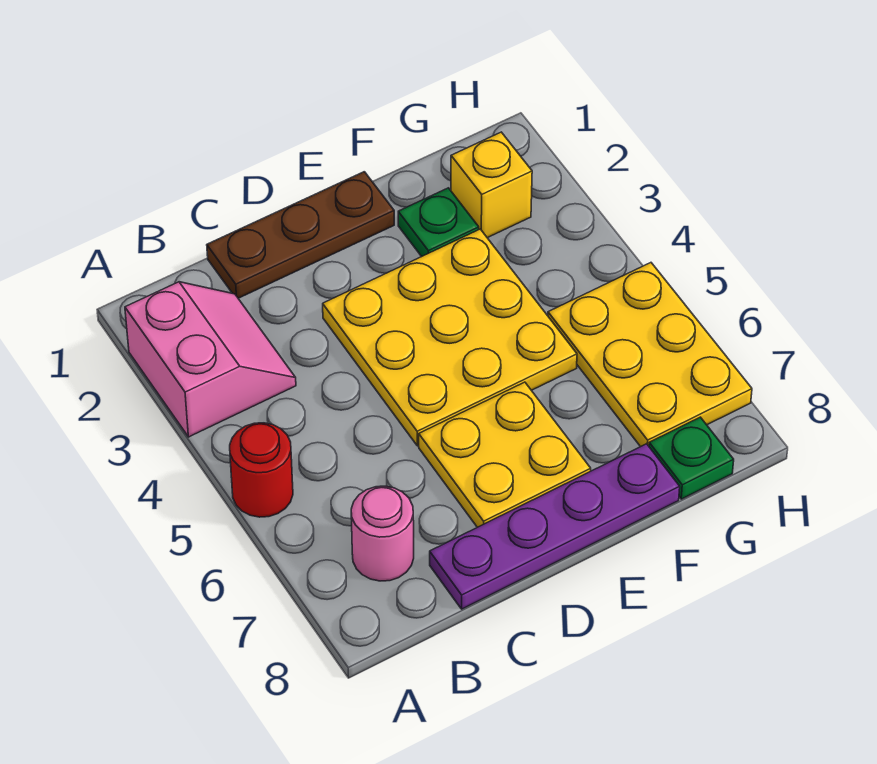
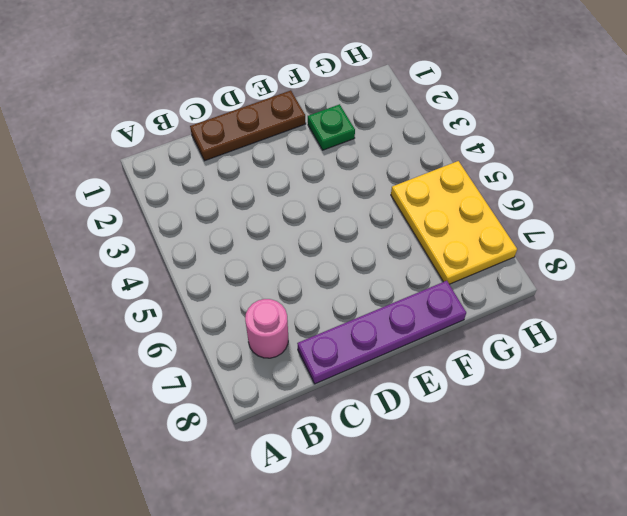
none -> pink slope A2:B3 level 1 top A
none -> red round brick A5 level 1

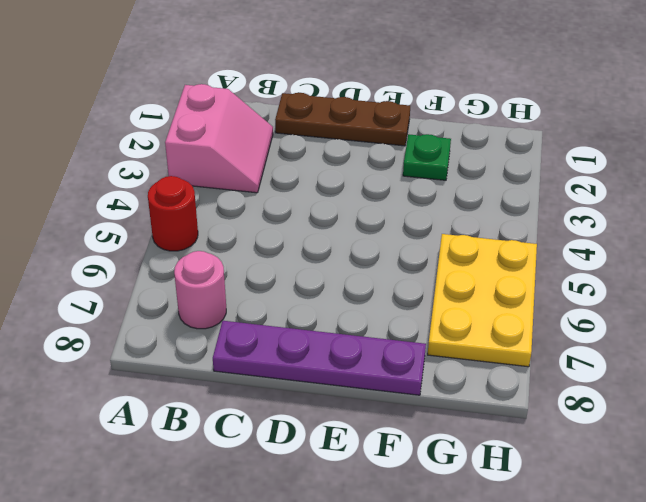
none -> yellow plate D3:F5 level 1
none -> yellow plate D6:E7 level 1

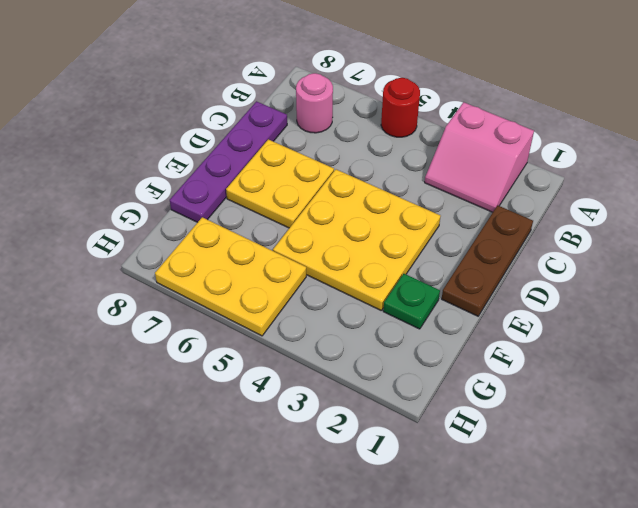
none -> yellow brick G2 level 1
none -> green plate G8 level 1

